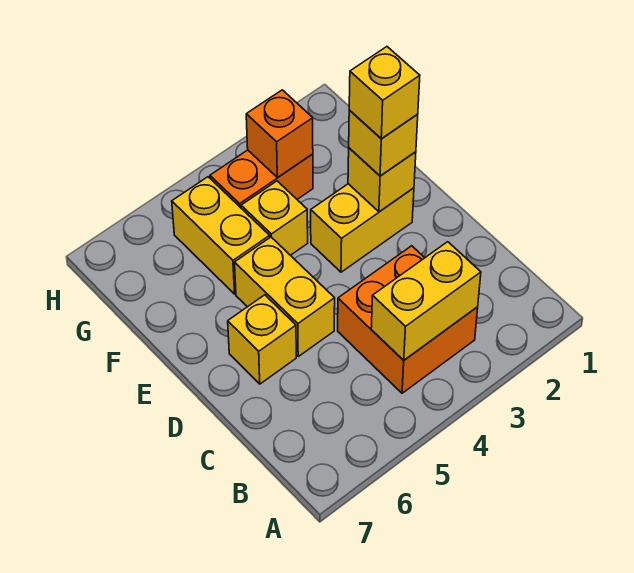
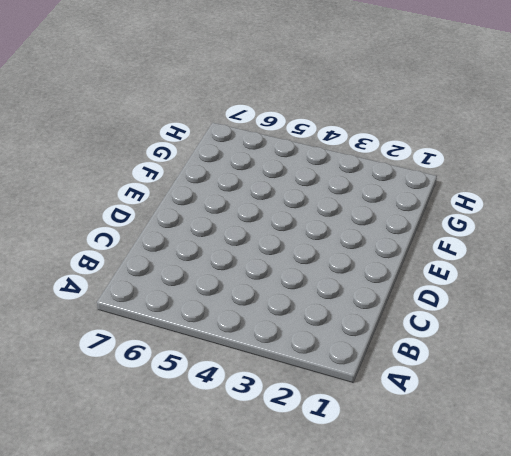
none -> orange brick B3:C4 level 1
none -> yellow brick D5:E5 level 1
none -> yellow brick D6 level 1

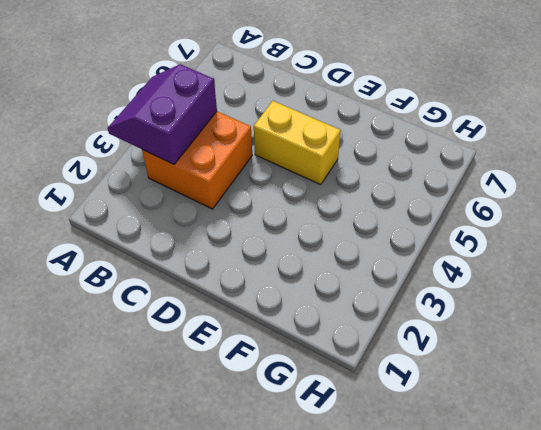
purple slope A3:B4 level 2 top B -> yellow brick B3:B4 level 2
none -> yellow brick D6 level 1
none -> yellow brick E2:E3 level 1
none -> yellow brick F4 level 1

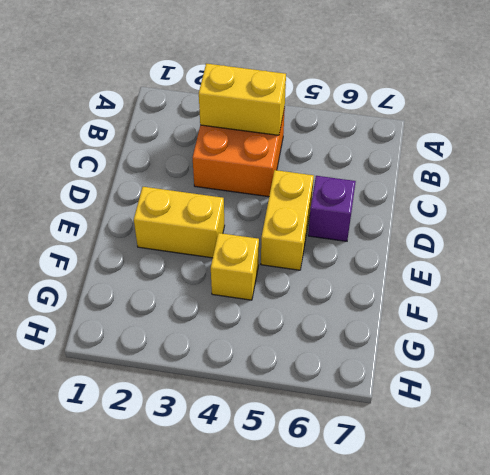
purple brick D6 level 1 -> yellow brick D6 level 1
none -> yellow brick F5:G5 level 1
none -> orange brick G3:G4 level 1
none -> yellow brick E2 level 2

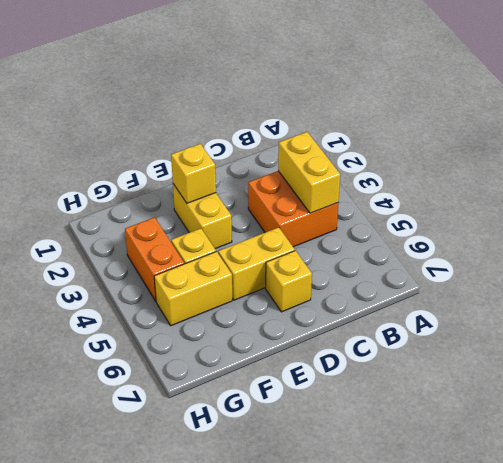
none -> orange brick G3 level 2
none -> yellow brick E2 level 3
none -> yellow brick E2 level 4

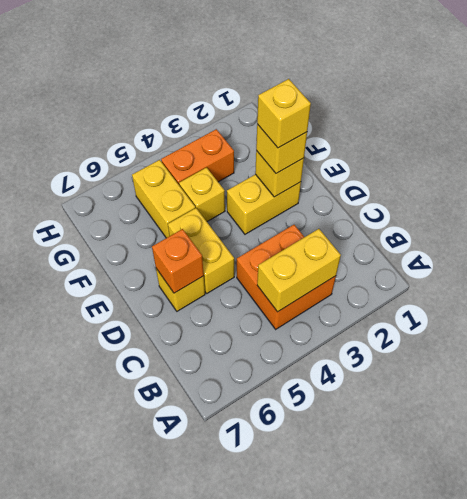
orange brick D6 level 2 -> orange brick G3 level 2

